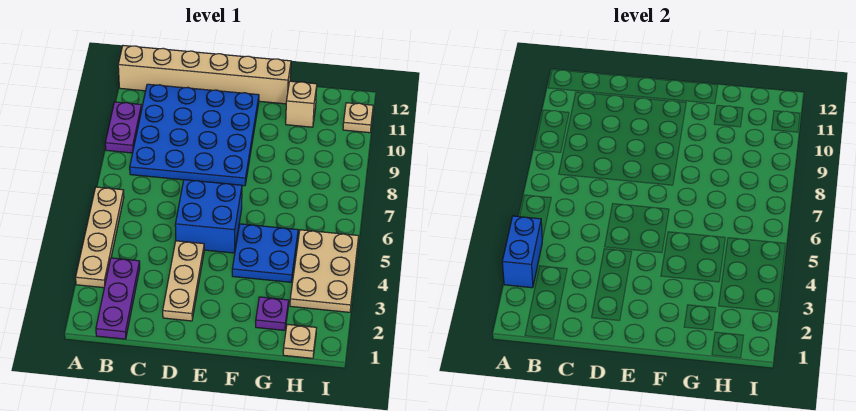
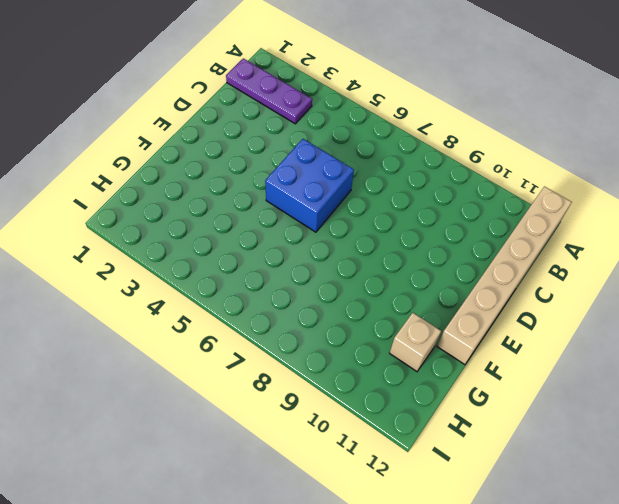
none -> tan plate A3:A6 level 1
none -> purple plate A9:A10 level 1
none -> blue plate B8:E11 level 1

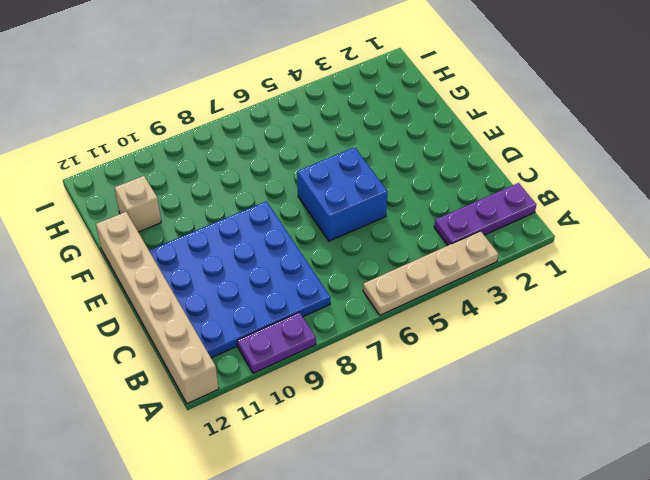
none -> tan plate D2:D4 level 1
none -> blue plate F4:G5 level 1
none -> purple plate G2 level 1

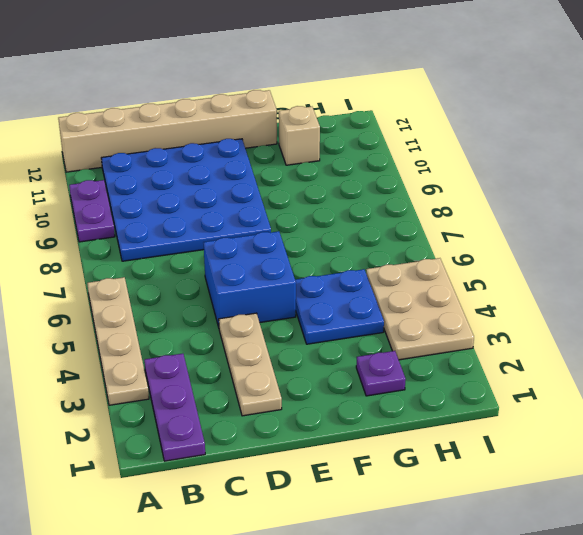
none -> tan plate H1 level 1
none -> tan plate I11 level 1
none -> blue brick A3:A4 level 2

